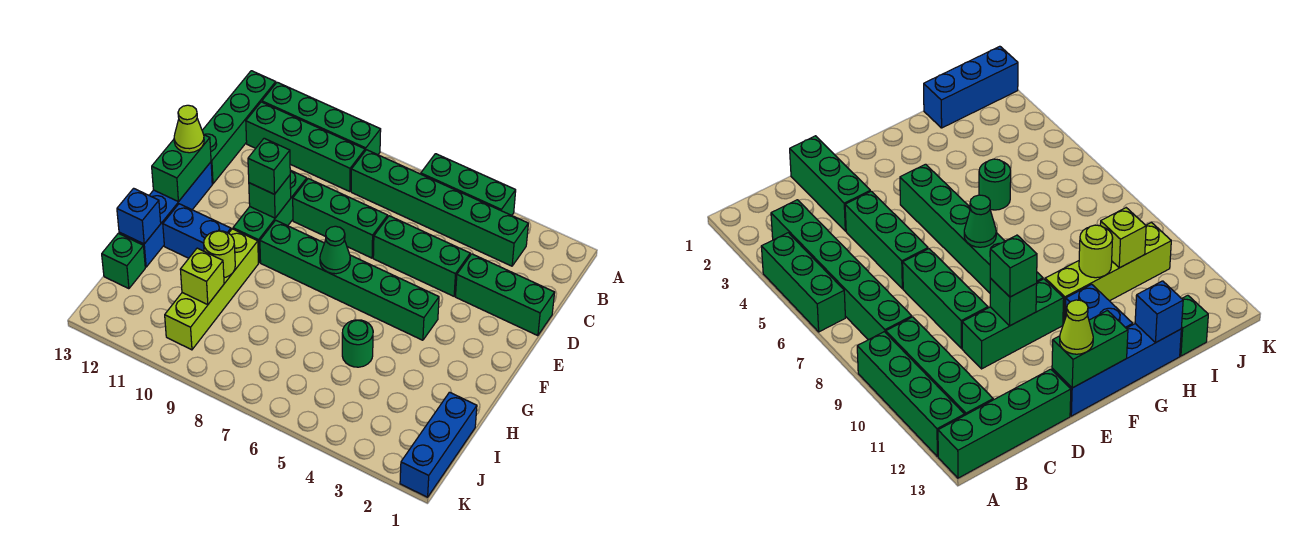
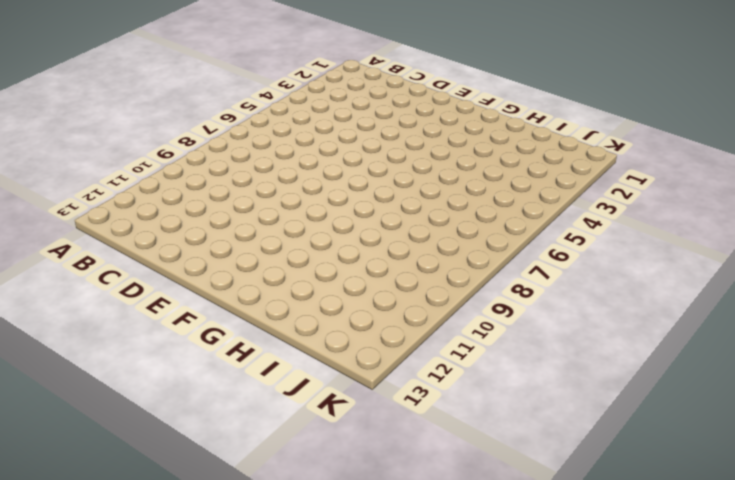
none -> green brick A4:A6 level 1
none -> green brick A9:A12 level 1
none -> green brick A13:D13 level 1

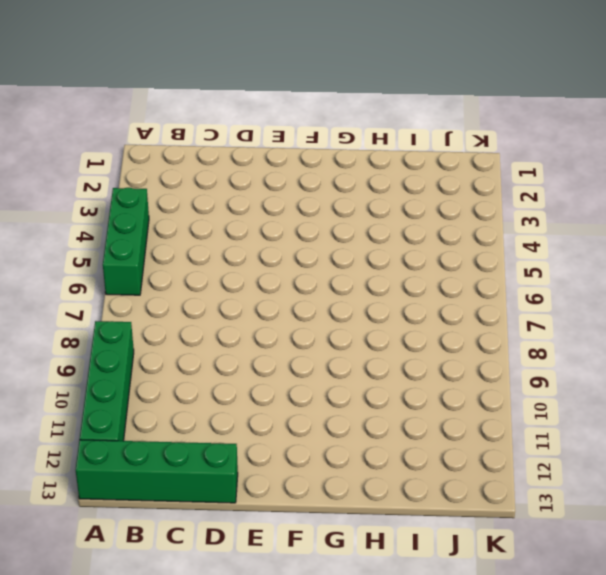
none -> green brick B3:B8 level 1
none -> green brick B9:B12 level 1
none -> green brick D1:D3 level 1

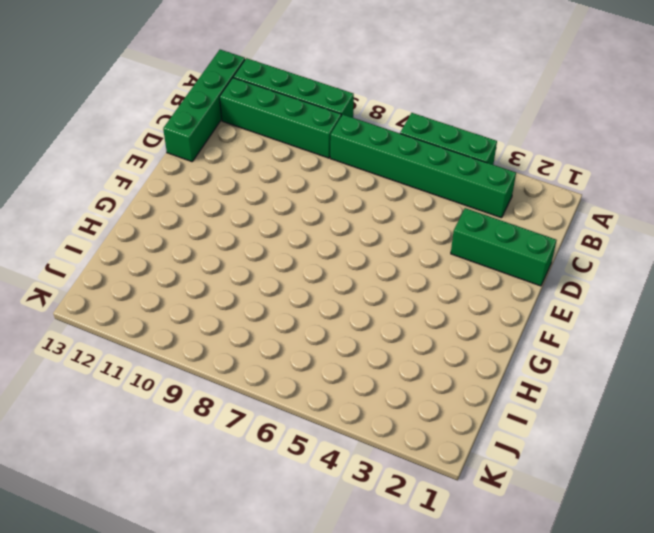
none -> green brick D4:D6 level 1
none -> green brick D7:D9 level 1
none -> green brick D10:F10 level 1

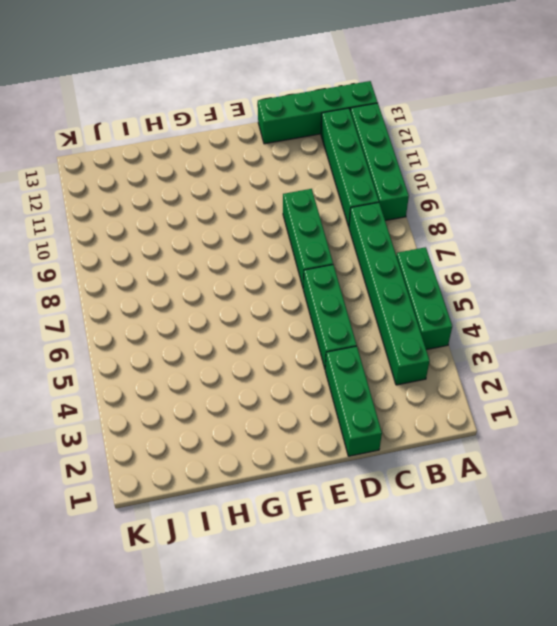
none -> green brick D10:F10 level 1
none -> blue brick E13:H13 level 1
none -> green brick F4:F9 level 1

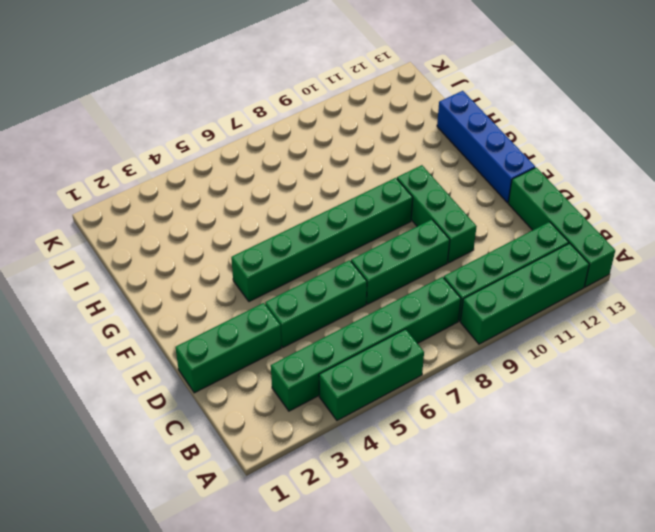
none -> lime brick G10:J10 level 1
none -> blue brick G11:G12 level 1
none -> green round brick H5 level 1

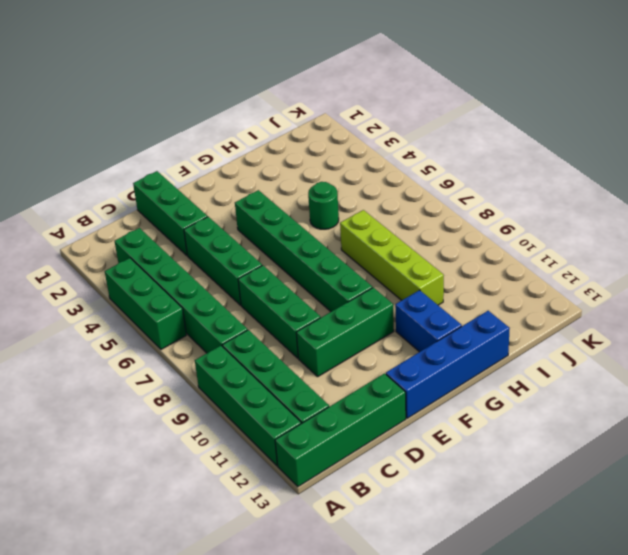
lime brick H7:H10 level 1 -> lime brick G10:J10 level 1
none -> blue brick I1:K1 level 1
none -> green brick I13 level 1
none -> green brick E10 level 2

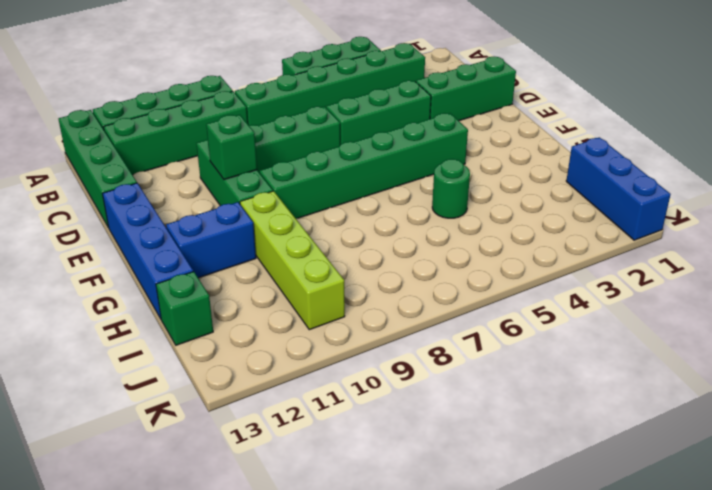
none -> green brick E13:F13 level 2
none -> green cone F7 level 2
none -> lime round brick H10 level 2

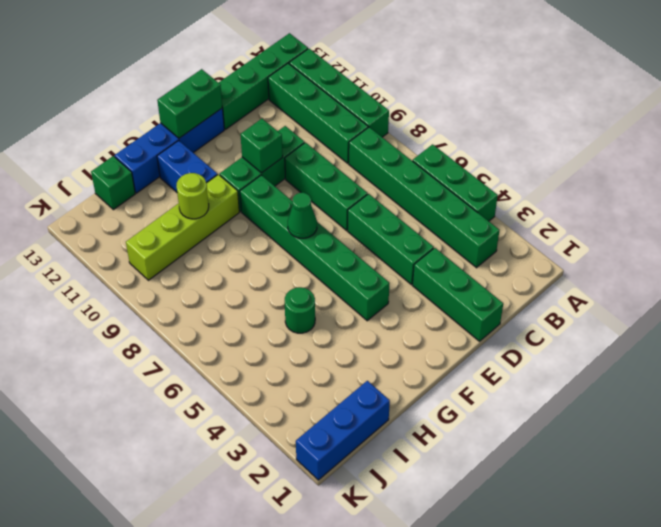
none -> blue brick H13 level 2
none -> lime brick I10 level 2
none -> green brick E10 level 3

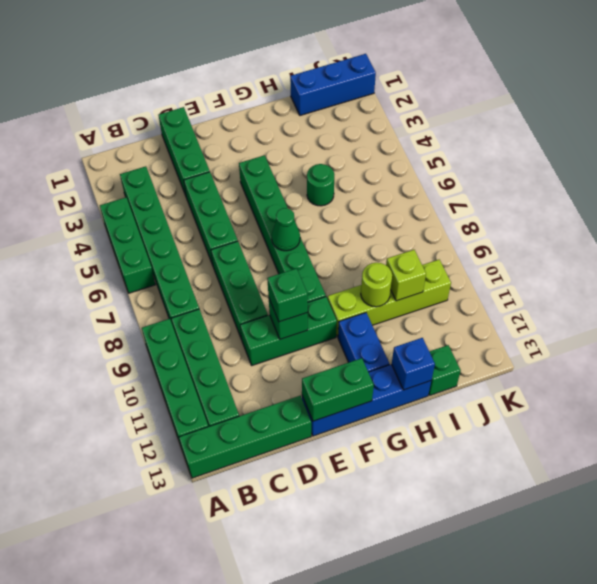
none -> lime cone E13 level 3

